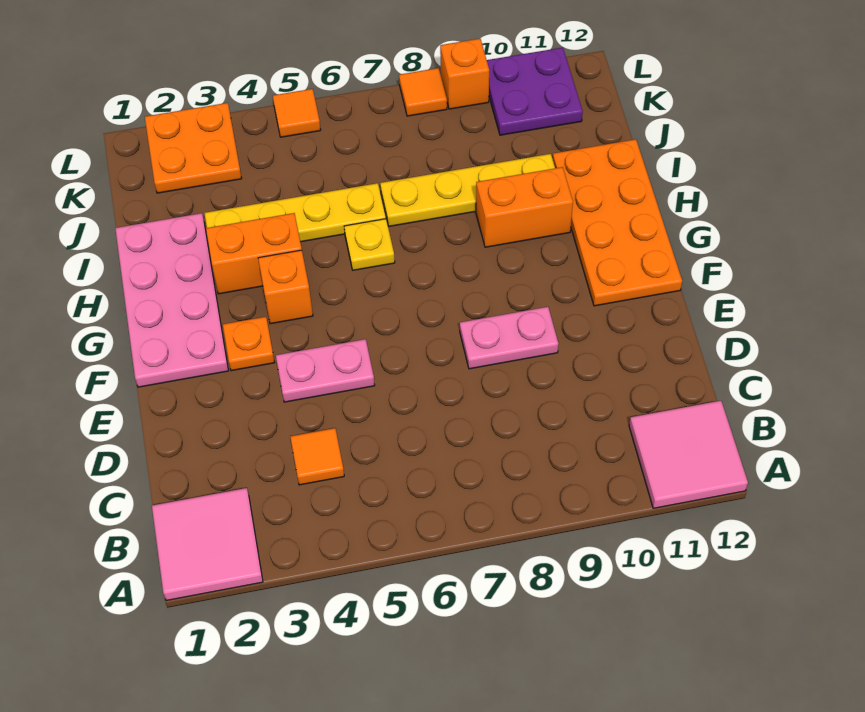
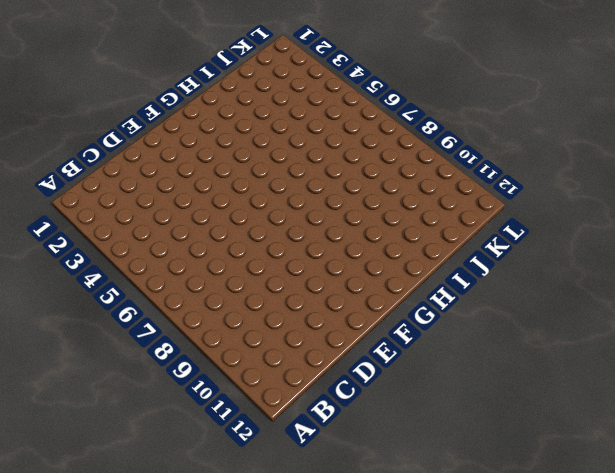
none -> pink tile A1:B2 level 1
none -> pink tile A11:B12 level 1
none -> orange tile C4 level 1

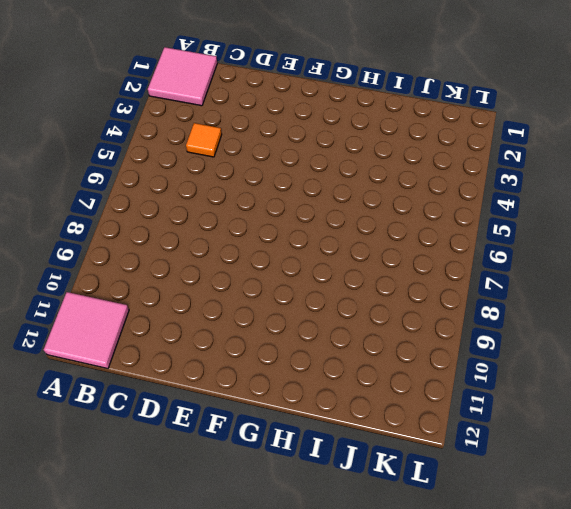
none -> pink plate E4:E5 level 1
none -> pink plate E8:E9 level 1
none -> pink plate F1:I2 level 1

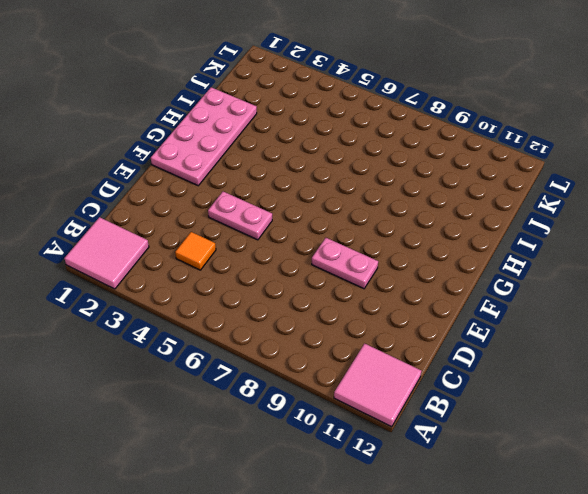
none -> orange plate F3 level 1
none -> orange plate F11:I12 level 1
none -> orange brick G4 level 1

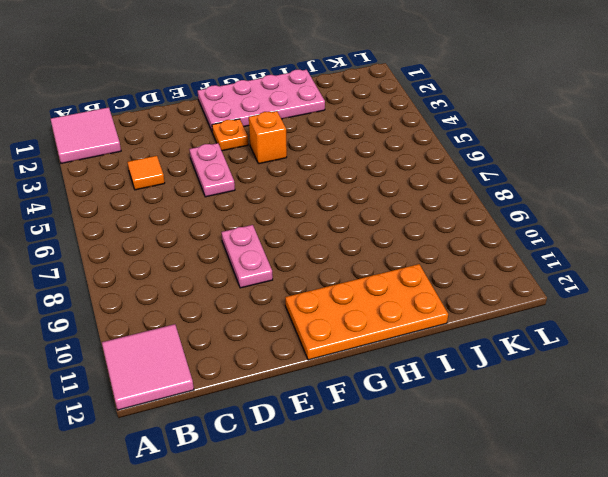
none -> orange brick H3:H4 level 1
none -> yellow plate H6 level 1
none -> orange brick H9:H10 level 1

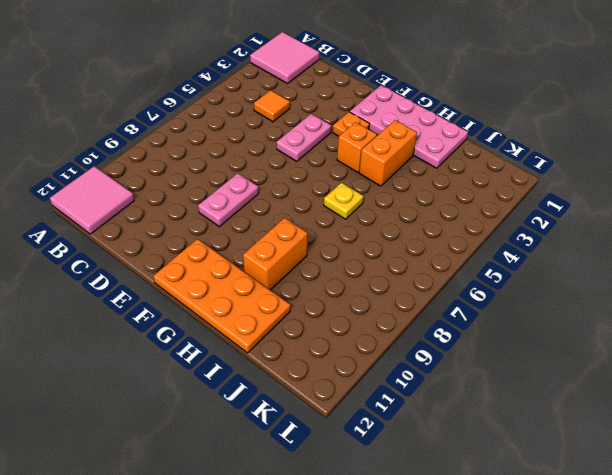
none -> yellow plate I3:I6 level 1
none -> yellow plate I7:I10 level 1
none -> orange plate K2:L3 level 1

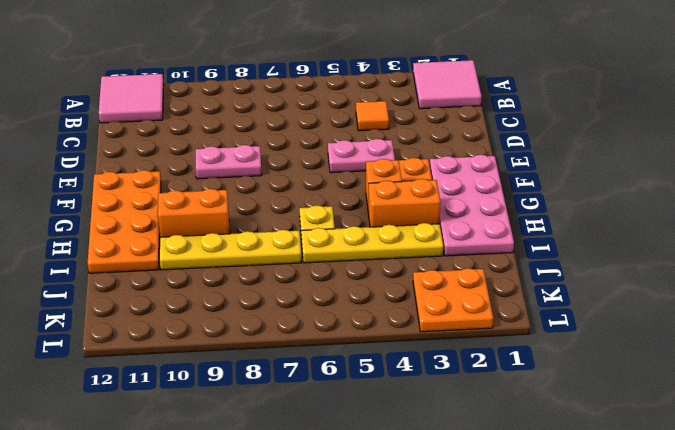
none -> purple plate K10:L11 level 1
none -> orange tile L5 level 1
none -> orange tile L8 level 1

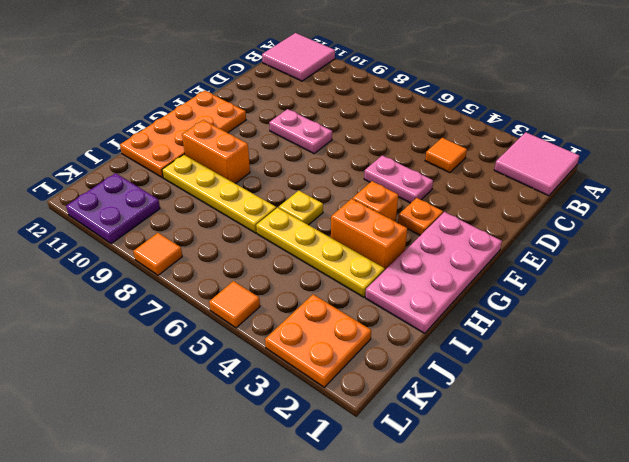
none -> orange brick L9 level 1

